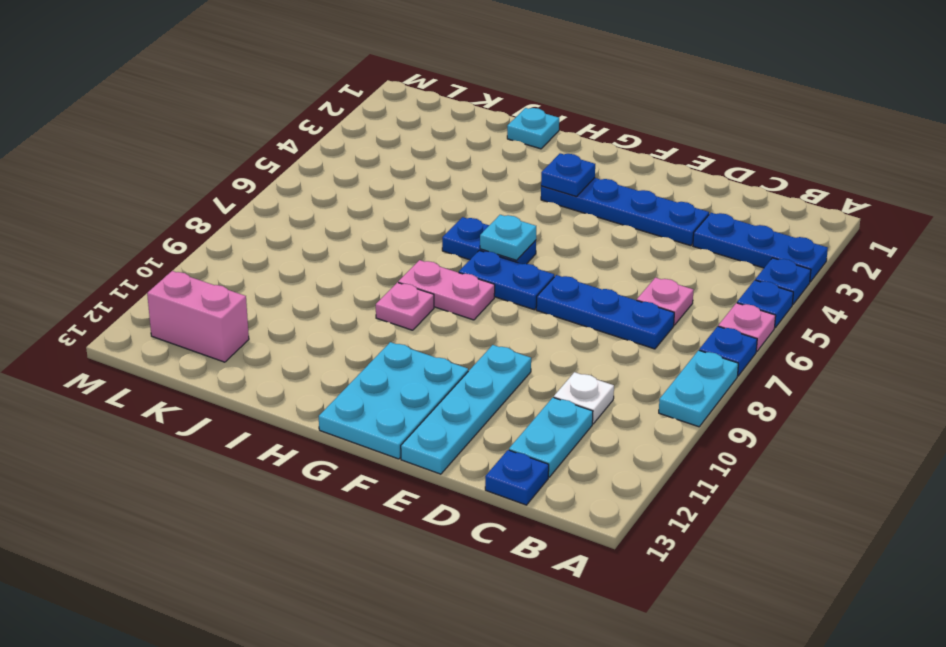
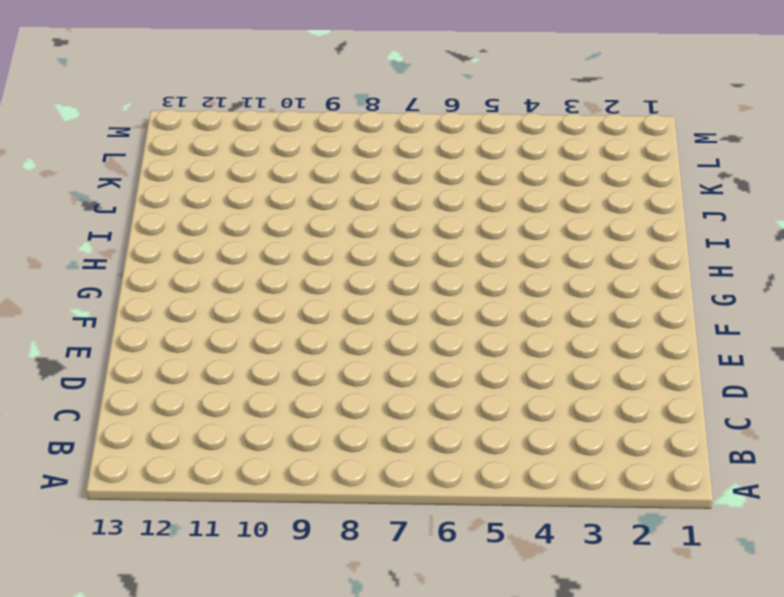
none -> blue plate A3:C3 level 1
none -> blue plate A4 level 1
none -> blue plate A5 level 1

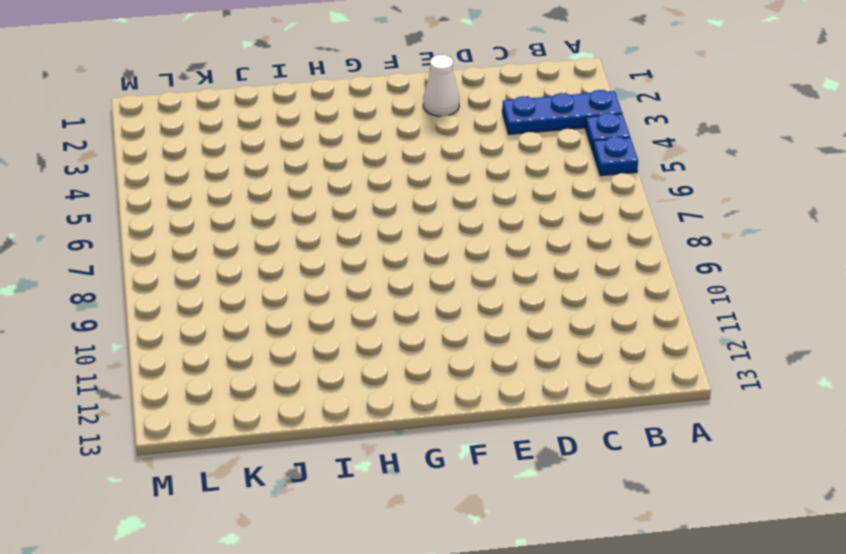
white cone E2 level 1 -> none
none -> pink plate A6 level 1
none -> blue plate A7 level 1
none -> cyan plate A8:A9 level 1

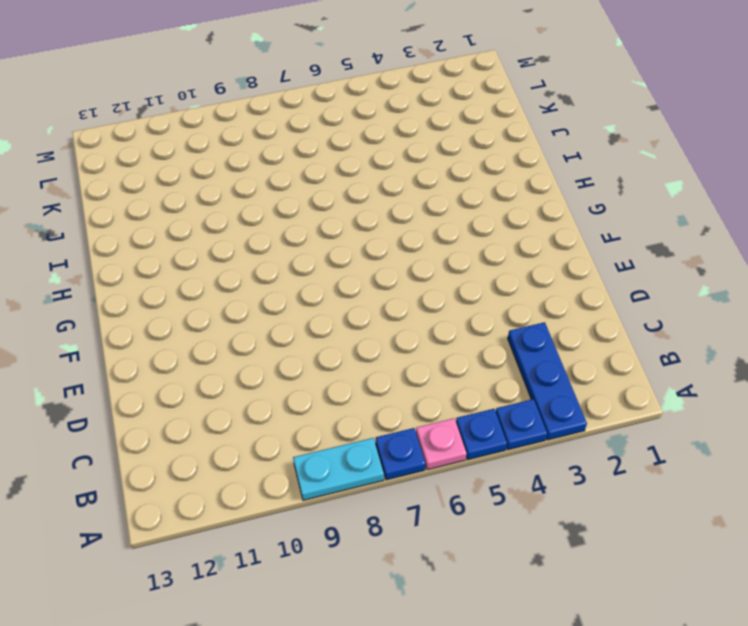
none -> pink plate C6 level 1
none -> blue plate C7:E7 level 1
none -> white plate C10 level 1

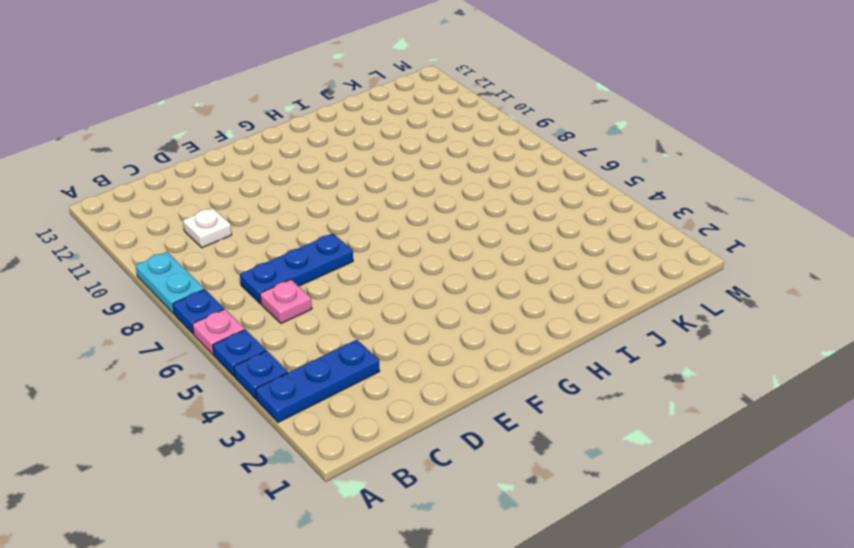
none -> cyan plate C11:C12 level 1
none -> blue plate C13 level 1
none -> blue plate D3:G3 level 1

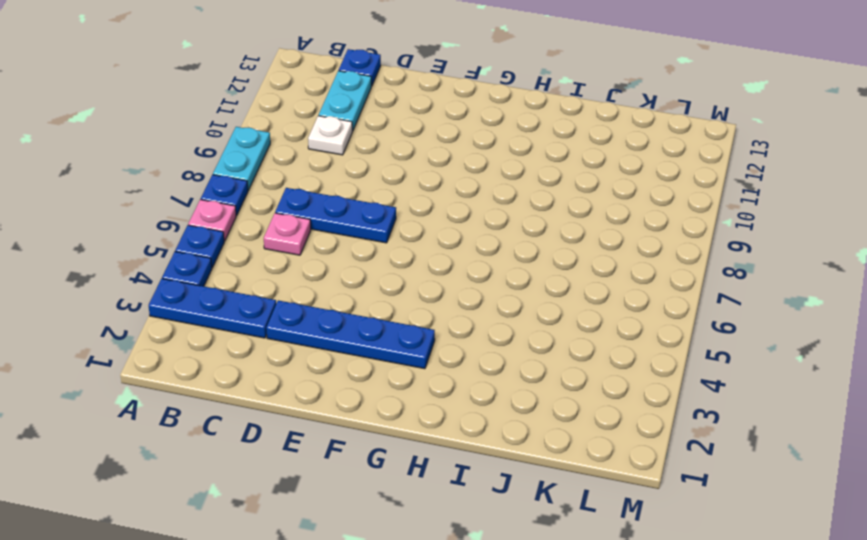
none -> cyan plate E10:E13 level 1
none -> blue plate F7:G7 level 1
none -> cyan plate F11:G13 level 1

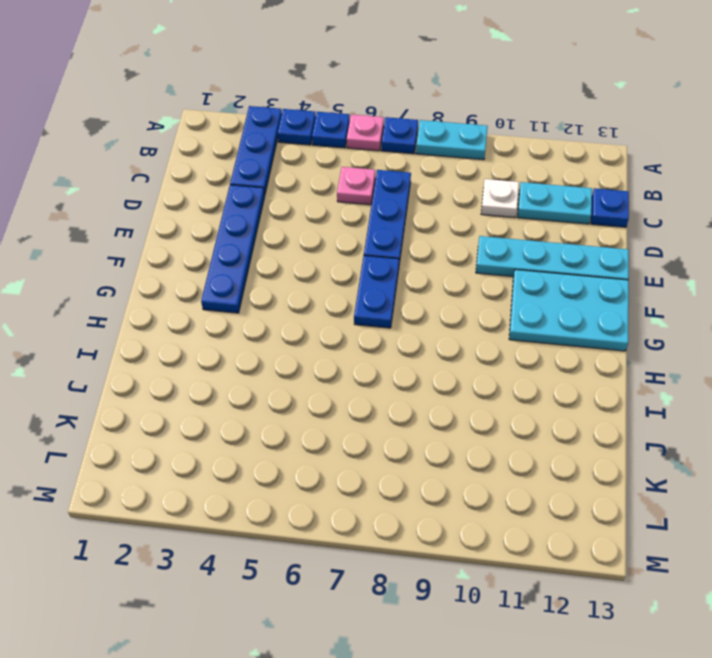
none -> blue plate G6:H6 level 1
none -> pink plate G8:H8 level 1
none -> pink plate H9 level 1

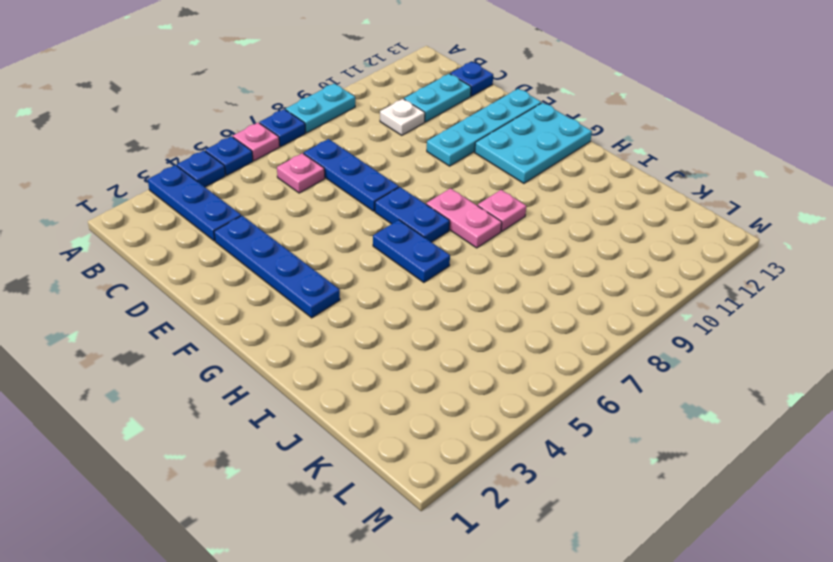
none -> cyan plate I1 level 1
none -> pink brick K12:L12 level 1
none -> blue plate G3 level 2

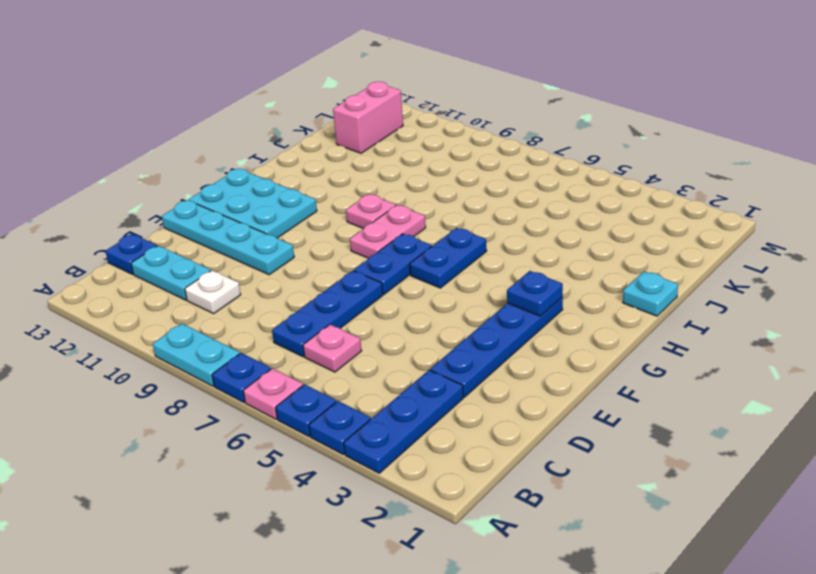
none -> cyan plate G6 level 2

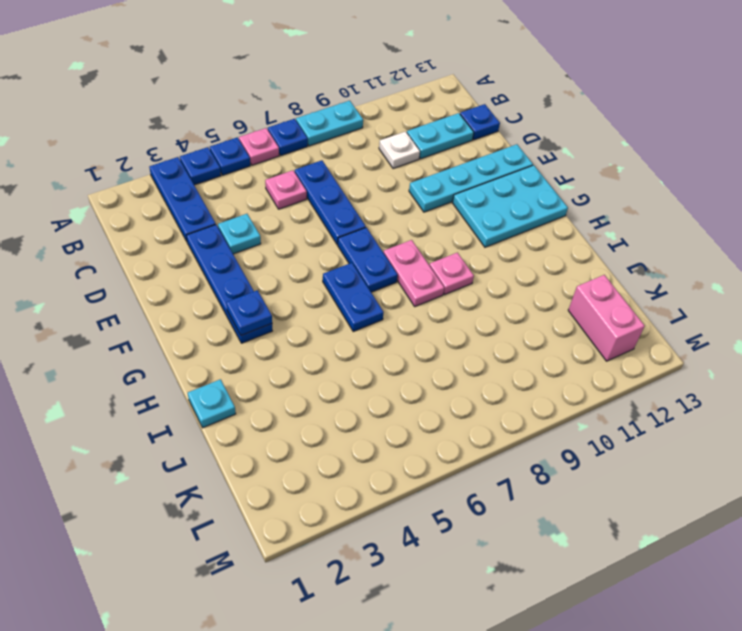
cyan plate D4 level 1 -> cyan plate G6 level 2

